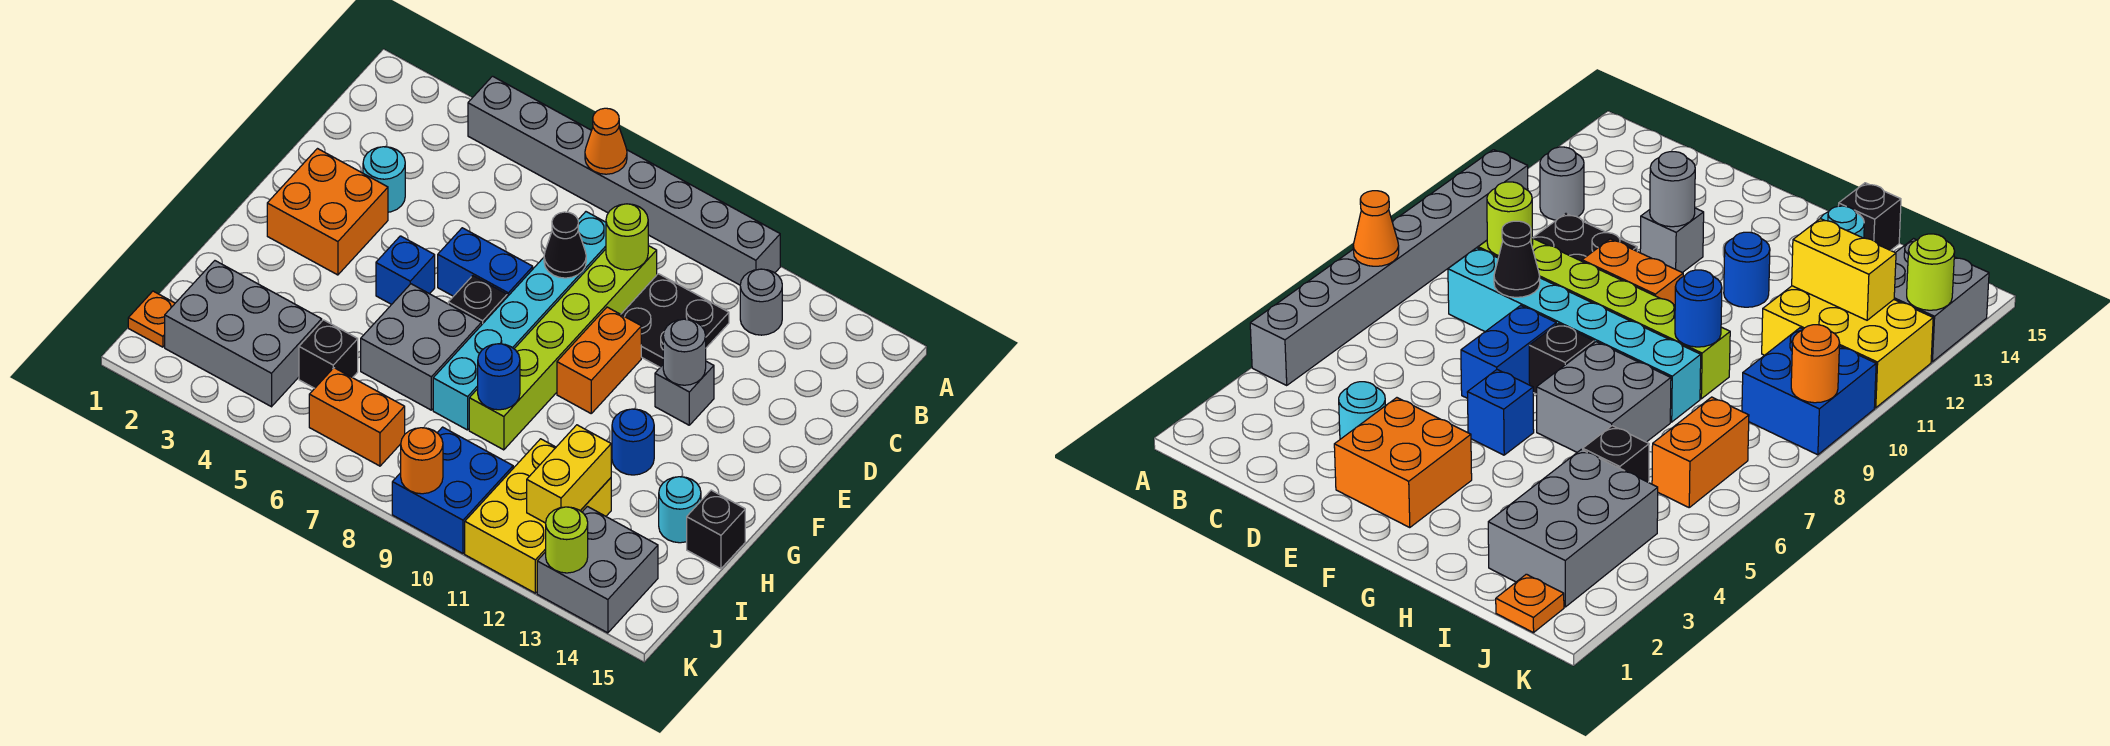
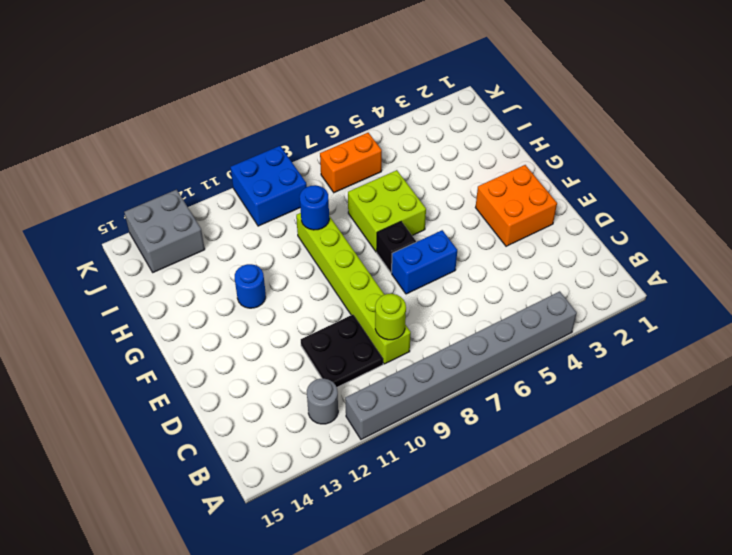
lime brick G6:H7 level 1 -> grey brick G6:H7 level 1
none -> cyan brick C8:H8 level 1
none -> cyan round brick D3 level 1
none -> orange brick E10:F10 level 1
none -> grey brick E12 level 1

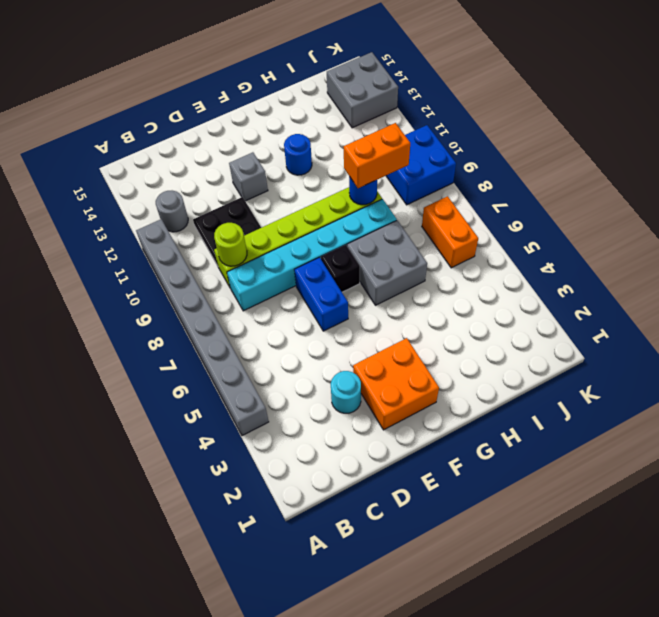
orange brick H9:I9 level 3 -> orange brick E10:F10 level 1
none -> blue brick F5 level 1
none -> cyan round brick H14 level 1
none -> black brick H15 level 1
none -> grey brick I2:J4 level 1

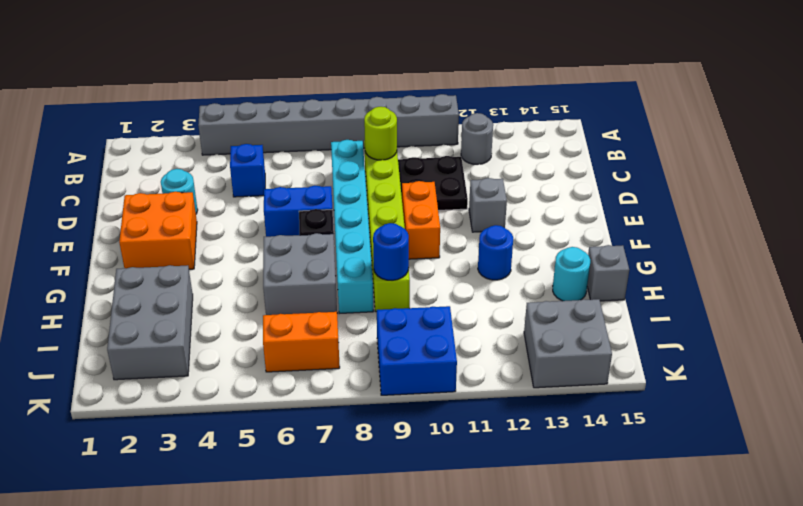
blue brick C5 level 1 -> blue brick F5 level 1
grey brick H2:J3 level 1 -> grey brick I2:J4 level 1
grey brick H15 level 1 -> black brick H15 level 1
none -> black brick I5 level 1
none -> yellow brick I11:K12 level 1
none -> orange plate J1 level 1
none -> orange cone A7 level 2

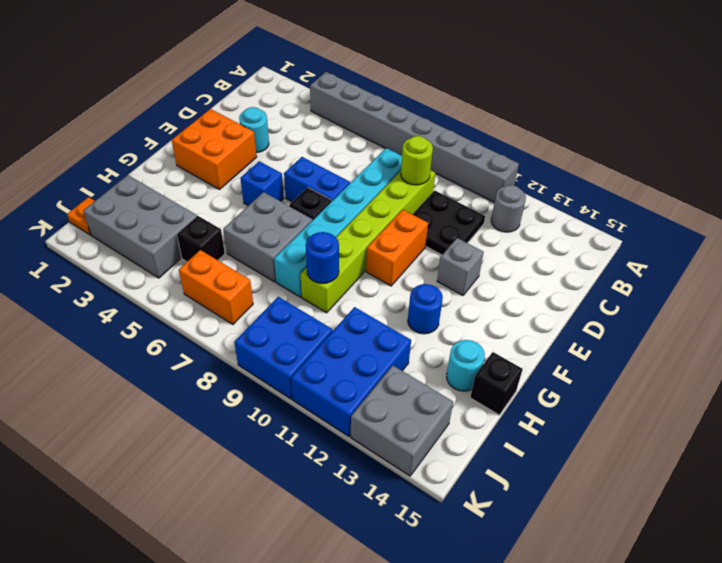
blue brick I11:K12 level 1 -> yellow brick I11:K12 level 1
none -> orange cone A7 level 2
none -> black cone D8 level 2
none -> grey round brick E12 level 2
none -> yellow brick I12:J12 level 2

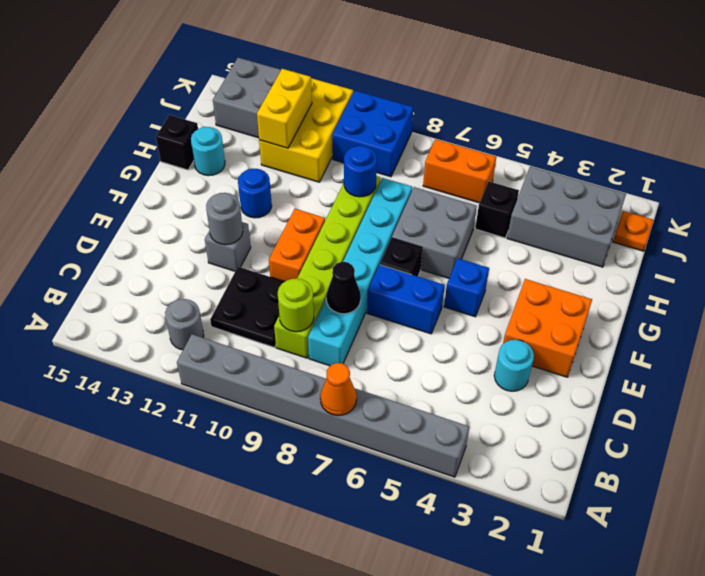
none -> orange round brick K9 level 2
none -> lime round brick K13 level 2

